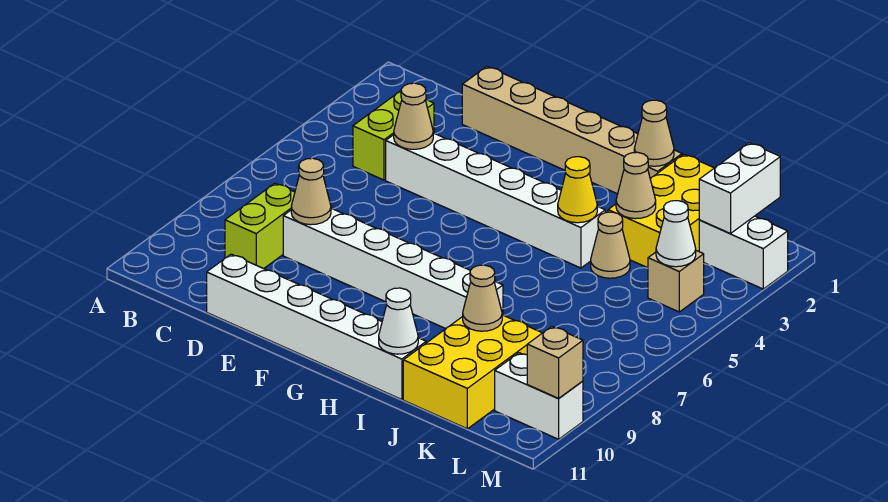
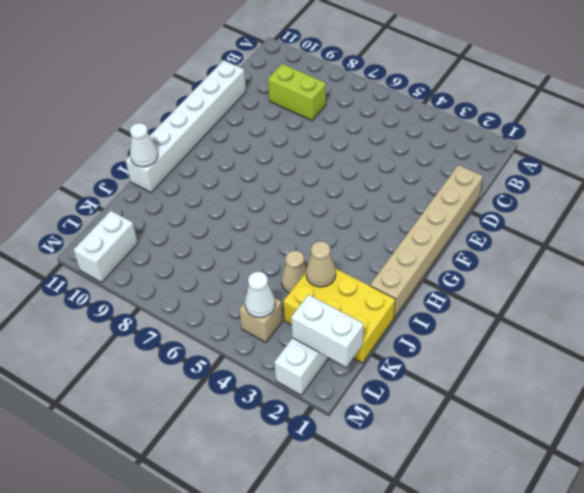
none -> lime brick C3:C4 level 1
none -> white brick D4:I4 level 1
none -> white brick D8:I8 level 1

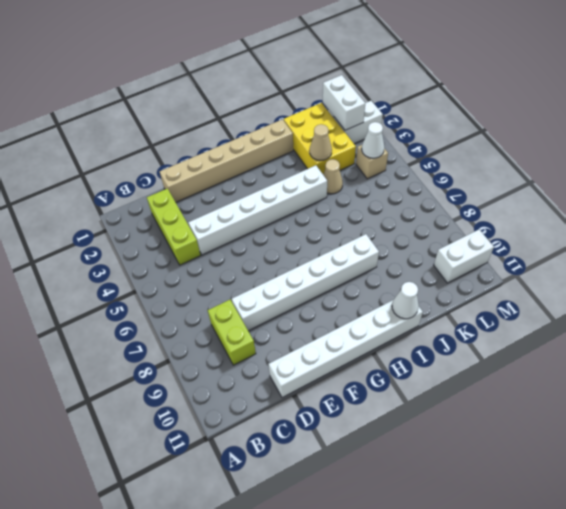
lime brick C2:C4 level 1 -> lime brick C3:C4 level 1
none -> yellow brick J9:K11 level 1
none -> tan cone D4 level 2
none -> tan cone D8 level 2

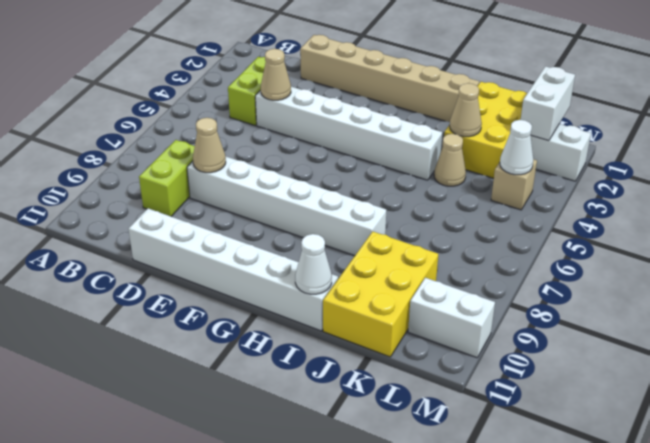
none -> tan cone I1 level 2
none -> yellow cone I4 level 2
none -> tan cone J9 level 2

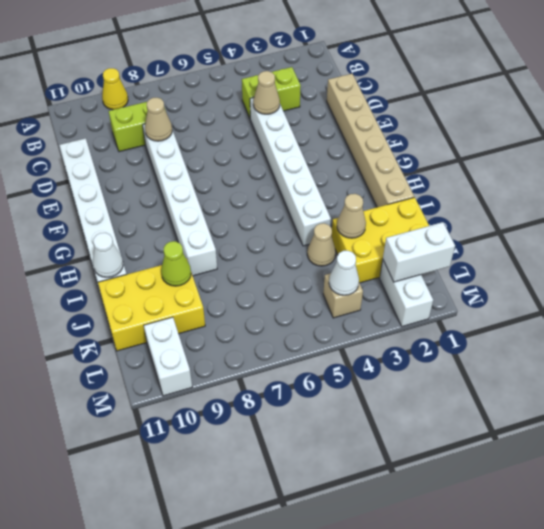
yellow cone A9 level 1 -> yellow cone I4 level 2
lime cone J9 level 2 -> tan cone J9 level 2
none -> tan cone I1 level 2
none -> tan brick M10 level 2

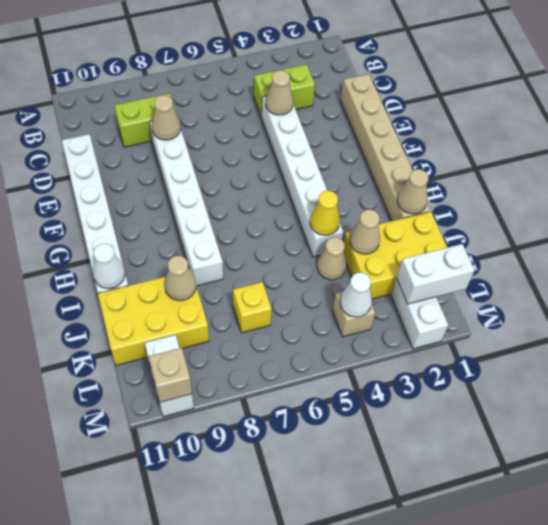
yellow brick K7 level 1 -> none

